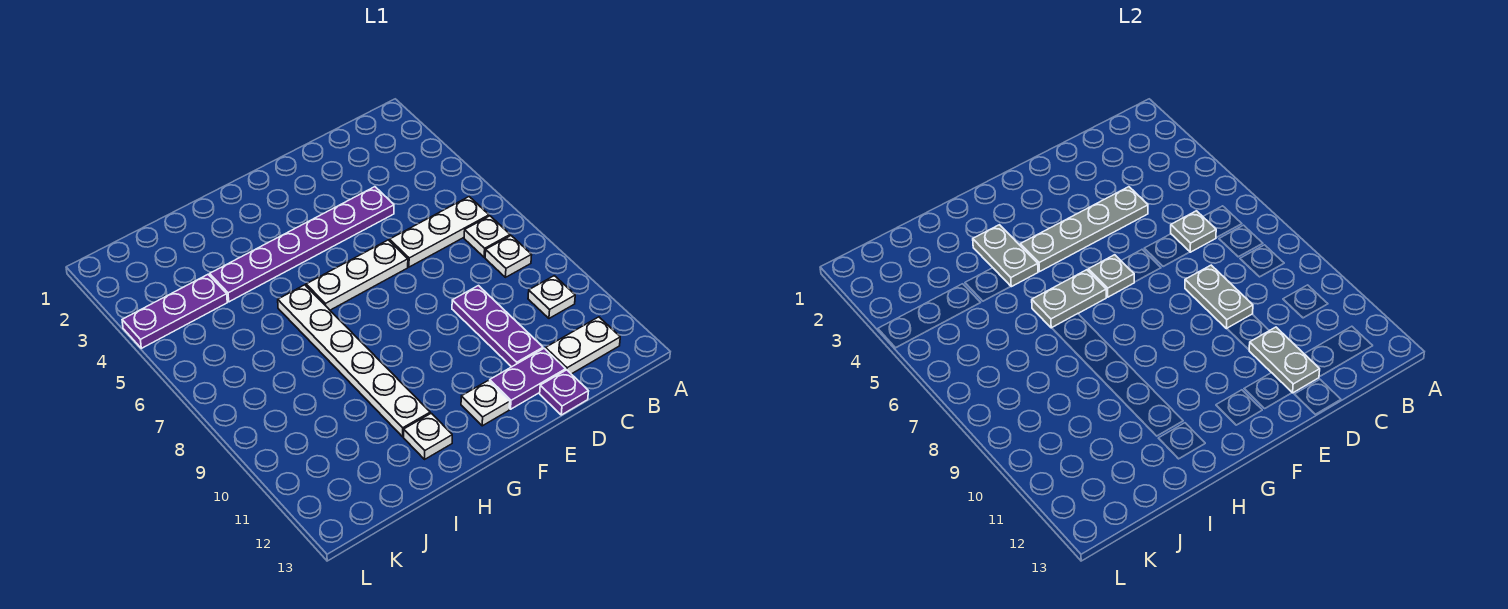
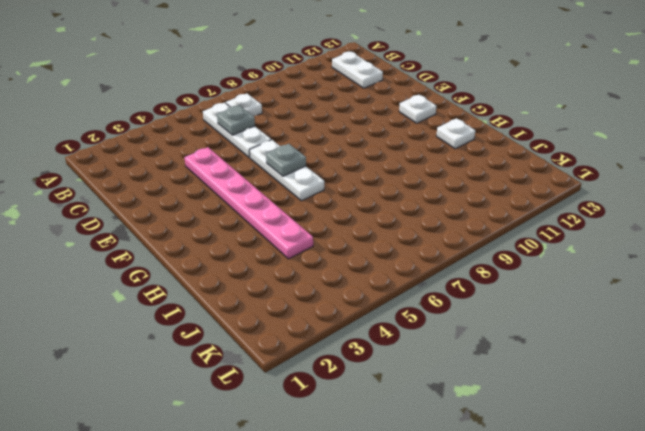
pink plate D4:I4 level 1 -> purple plate D4:I4 level 1
none -> white plate B8 level 1
none -> white plate B10 level 1
none -> purple plate D9:D11 level 1

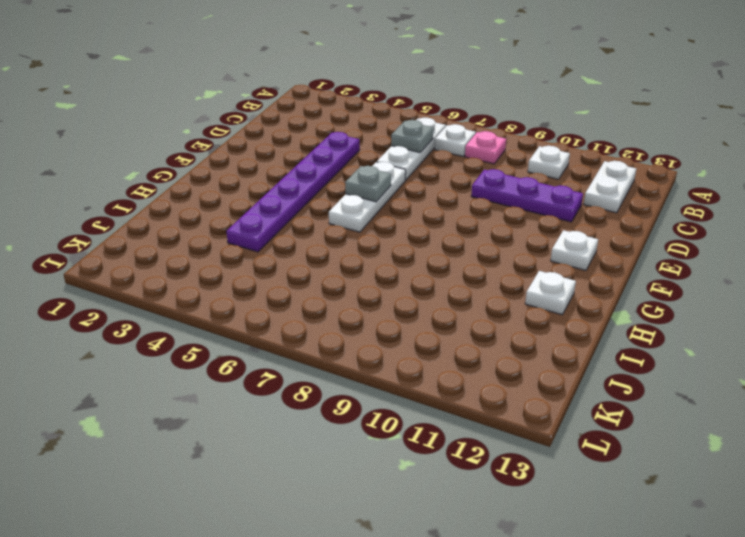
pink plate B8 level 1 -> white plate B8 level 1
none -> purple plate D12:E12 level 1
none -> purple plate D13 level 1
none -> white plate H6:H11 level 1

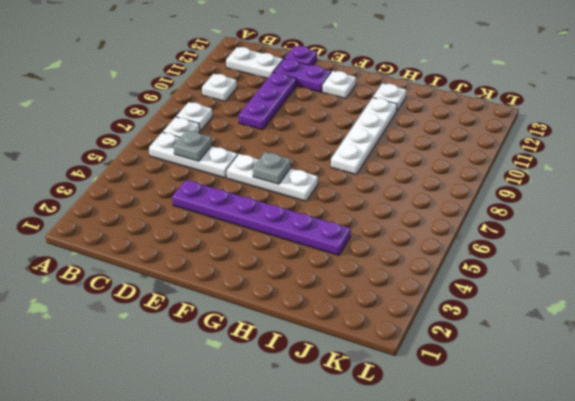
white plate H8:H11 level 1 -> white plate H6:H11 level 1
none -> purple plate J4:L4 level 1
none -> grey plate D4:G4 level 2
none -> grey plate D8:D9 level 2

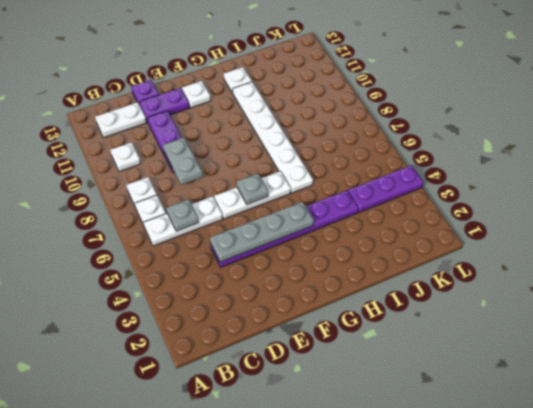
none -> grey plate D11:D12 level 2
none -> grey plate G6:H6 level 2
none -> grey plate H3:H4 level 2

